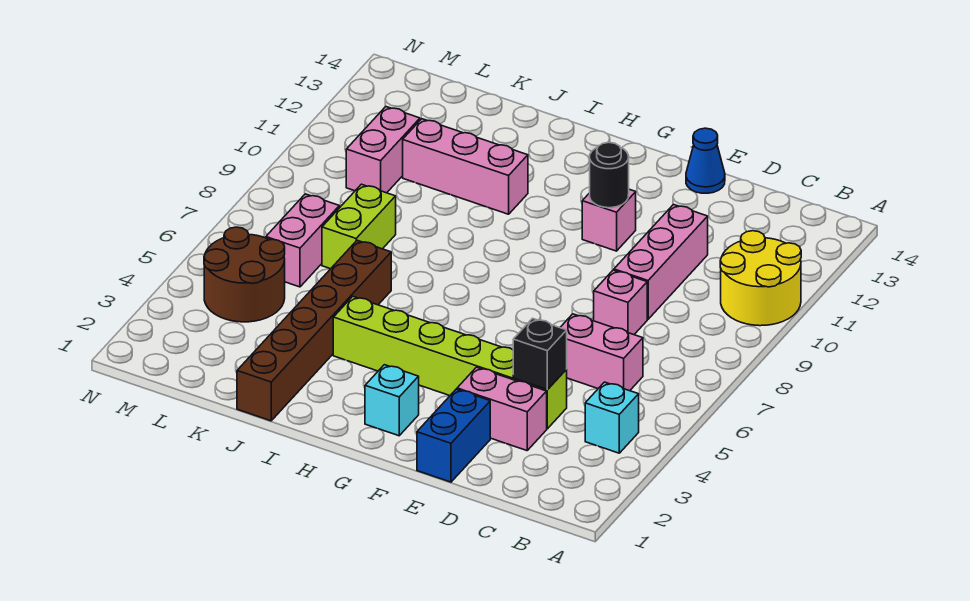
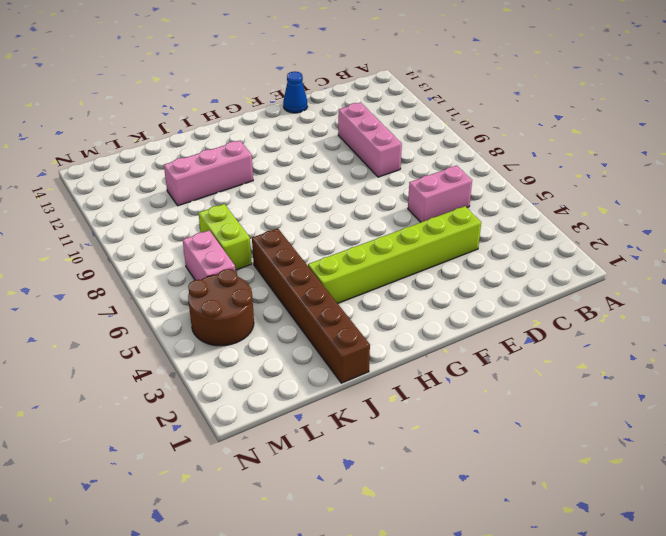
none -> yellow round brick A10:B11 level 1
none -> cyan brick B4 level 1
none -> pink brick D3:E3 level 1

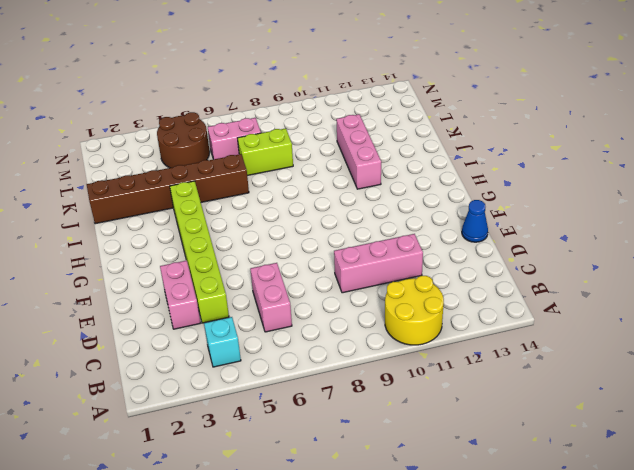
none -> pink brick D8 level 1
none -> blue brick E1:E2 level 1
none -> pink brick F11 level 1

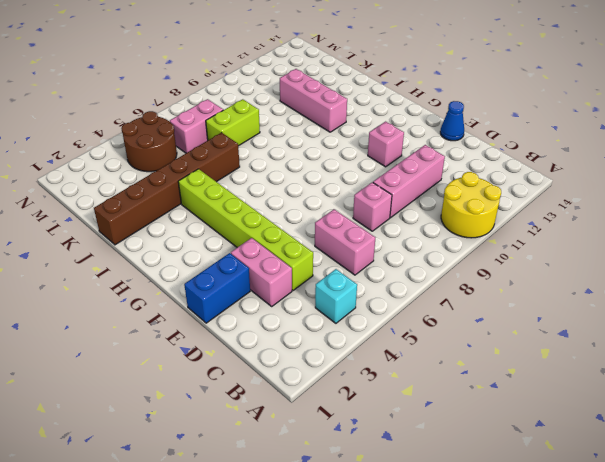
none -> cyan brick G2 level 1
none -> pink brick L10:L11 level 1
none -> black brick D4 level 2

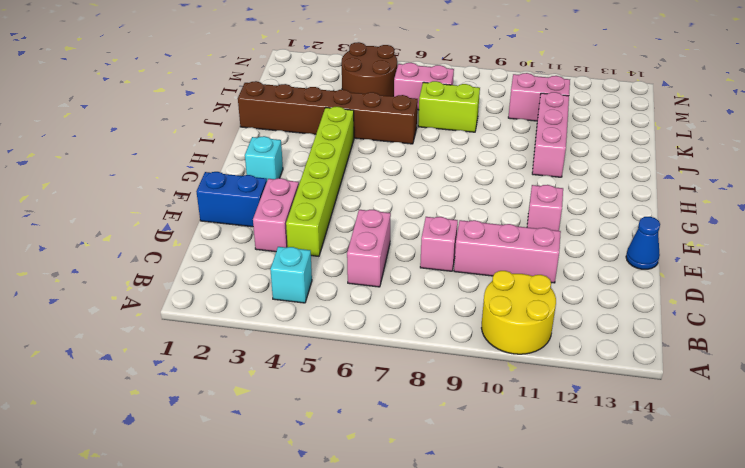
none -> black brick D4 level 2
none -> black round brick F11 level 2

